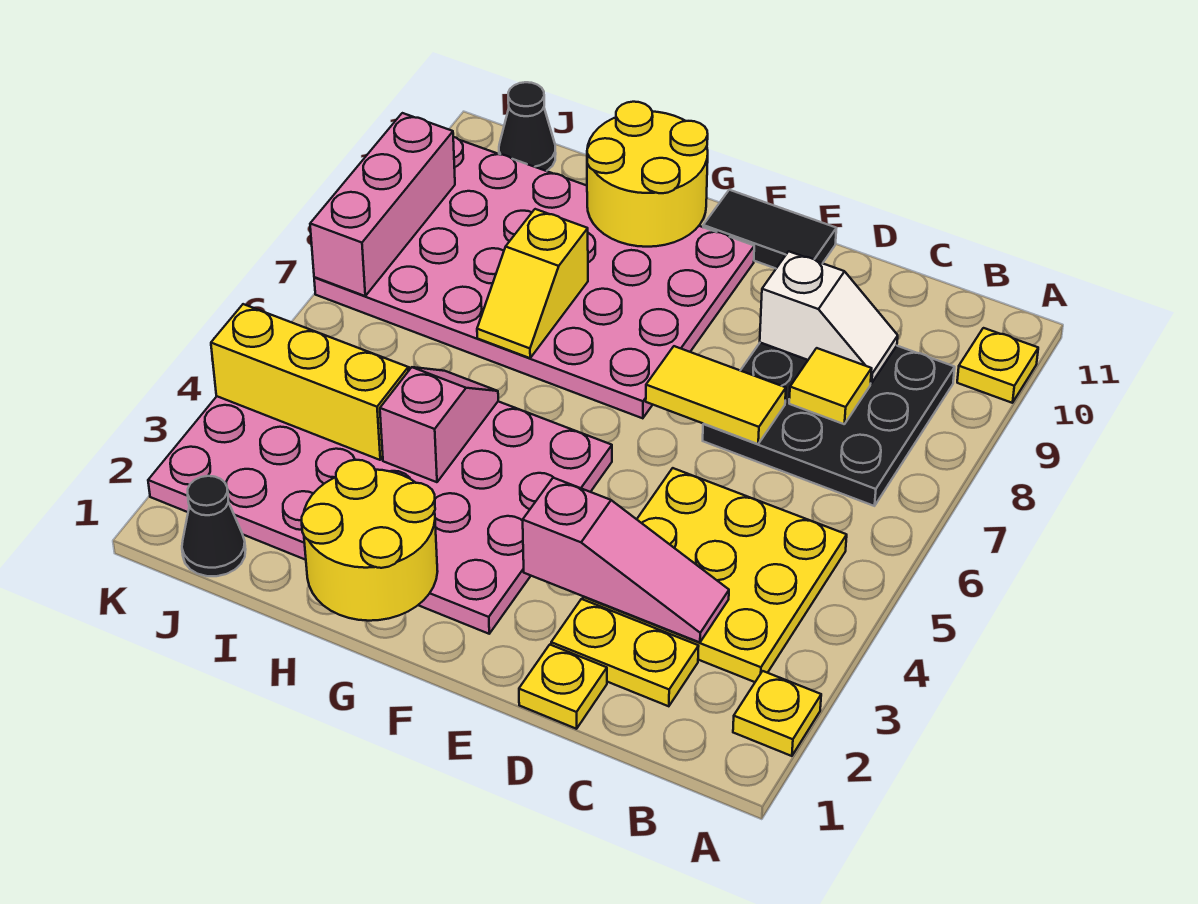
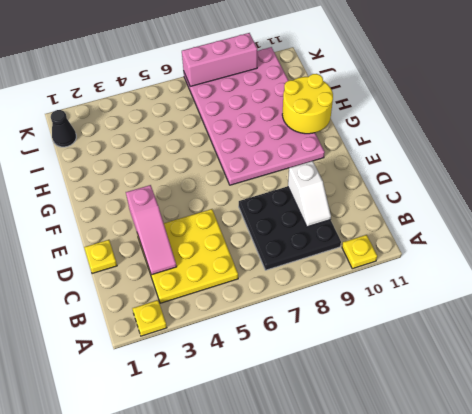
none -> yellow plate C2:D2 level 1
none -> black tile E11:F11 level 1
none -> pink plate F2:K5 level 1

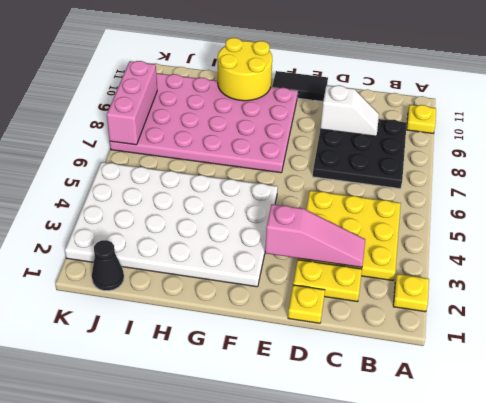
white plate F2:K5 level 1 -> pink plate F2:K5 level 1
none -> black cone J11 level 1
none -> yellow tile C8 level 2
none -> yellow tile D7:E7 level 2

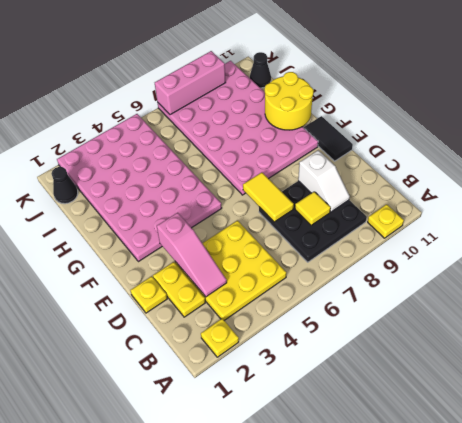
none -> yellow round brick G1:H2 level 2
none -> pink slope H4:H5 level 2 top 4
none -> yellow slope H7:H8 level 2 top 8

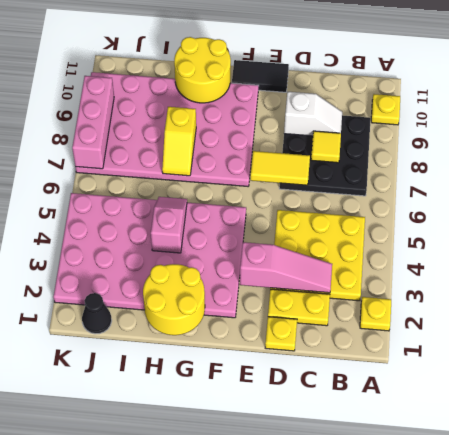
none -> black cone J11 level 1
none -> yellow brick I4:K4 level 2

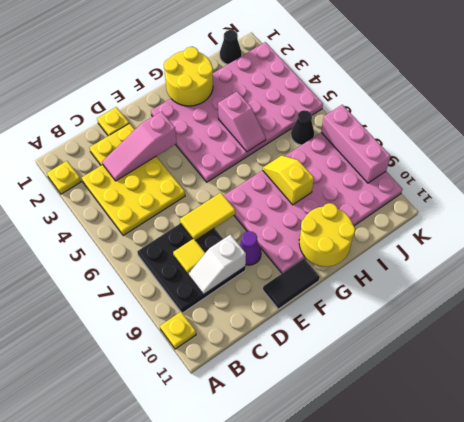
purple cone E9 level 1 -> none
black cone J6 level 1 -> black cone J11 level 1
none -> yellow brick I4:K4 level 2

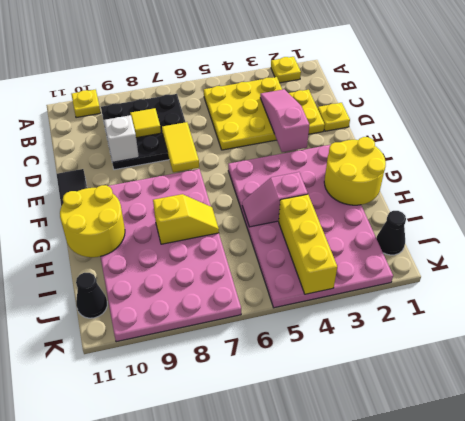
none -> pink brick K7:K9 level 2

